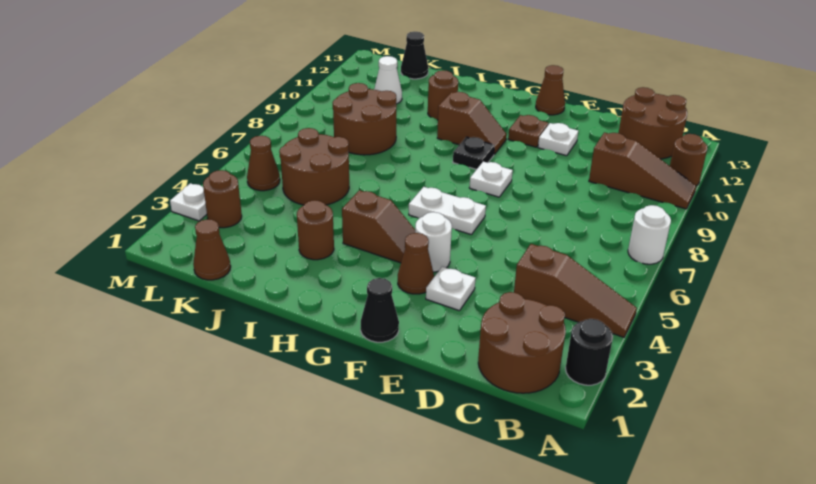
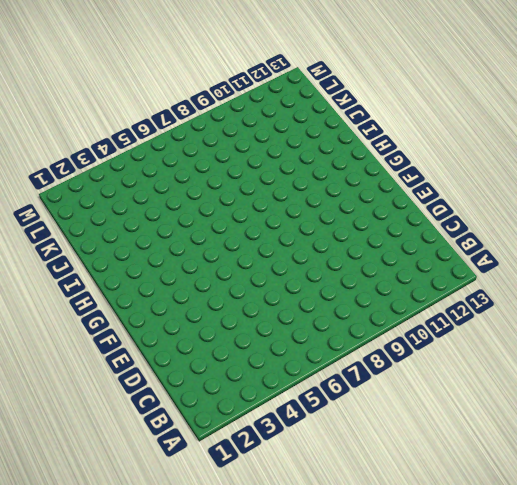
none -> black round brick A2 level 1
none -> brown slope A4:C4 level 1 top C
none -> white round brick A7 level 1

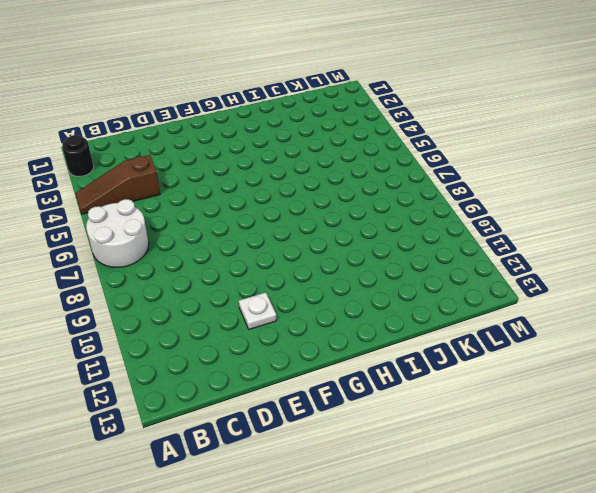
white round brick A6:B7 level 1 -> white round brick A7 level 1
none -> brown slope A10:C10 level 1 top C
none -> brown round brick A11 level 1
none -> brown round brick B1:C2 level 1

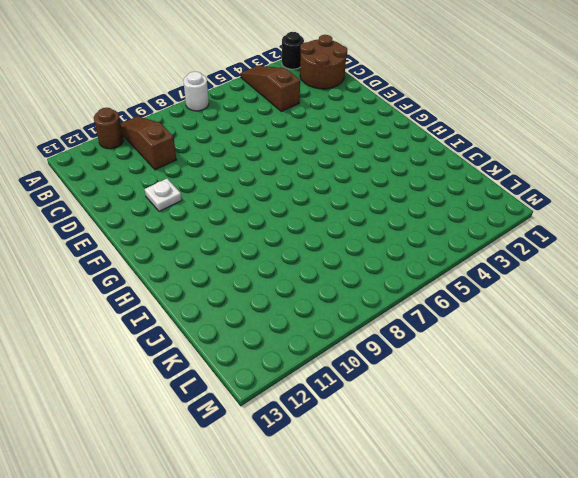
none -> brown round brick B12:C13 level 1
none -> white plate E3 level 1
none -> black cone F1 level 1

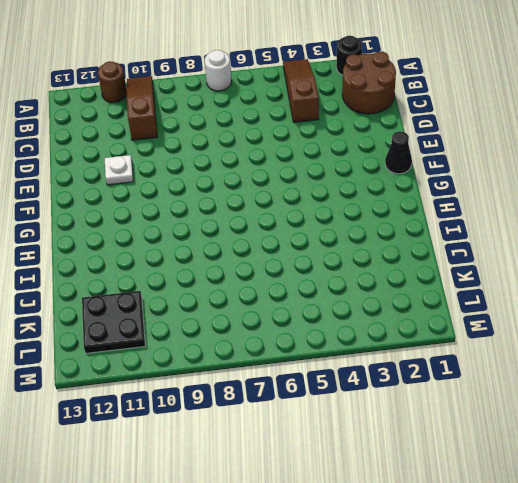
black plate K11:L12 level 1 -> white cone K11 level 1
none -> brown round brick B12:C13 level 1
none -> white plate E3 level 1
none -> brown cone F3 level 1

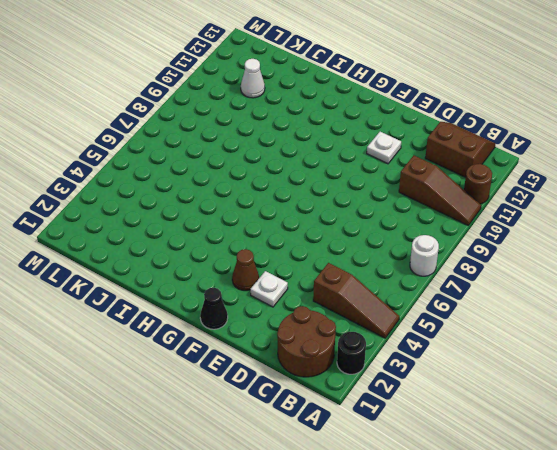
brown slope B12:C13 level 1 top 12 -> brown round brick B12:C13 level 1
none -> white round brick F4 level 1
none -> white plate F6:G6 level 1
none -> white plate F8 level 1

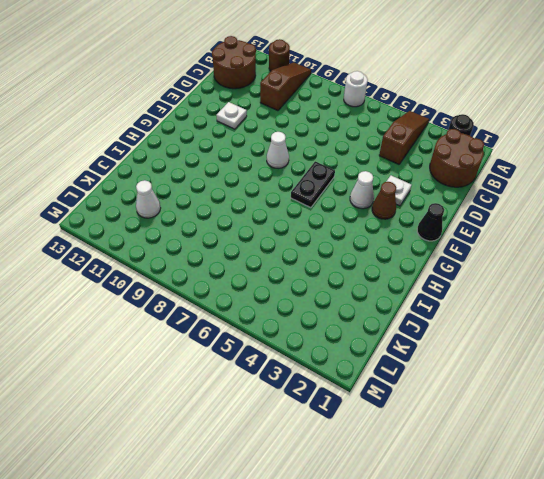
white cone F4 level 1 -> white round brick F4 level 1
black plate F6:G6 level 1 -> white plate F6:G6 level 1
white cone F8 level 1 -> white plate F8 level 1
none -> brown plate F11 level 1
none -> brown cone F13 level 1
none -> brown slope G4:H4 level 1 top H

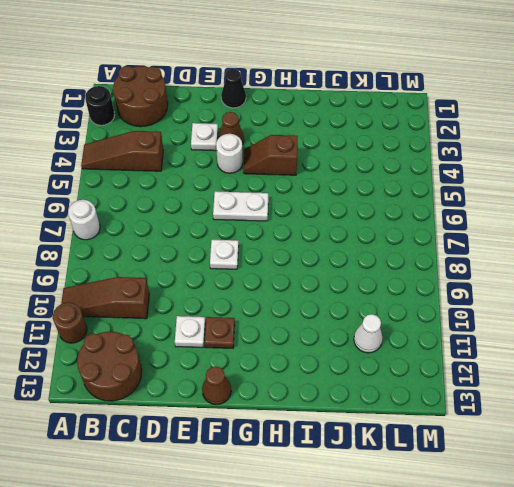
none -> black plate G9 level 1
none -> brown slope G10:H10 level 1 top H
none -> brown round brick I3 level 1

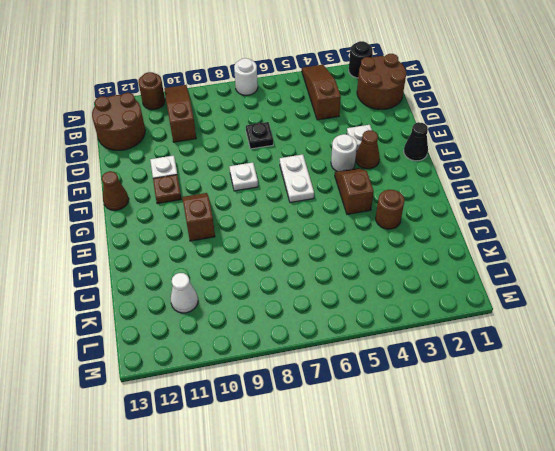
black plate D7 level 1 -> black plate G9 level 1
none -> brown round brick I11 level 1
none -> brown round brick J5:K6 level 1
none -> brown round brick J8:K9 level 1

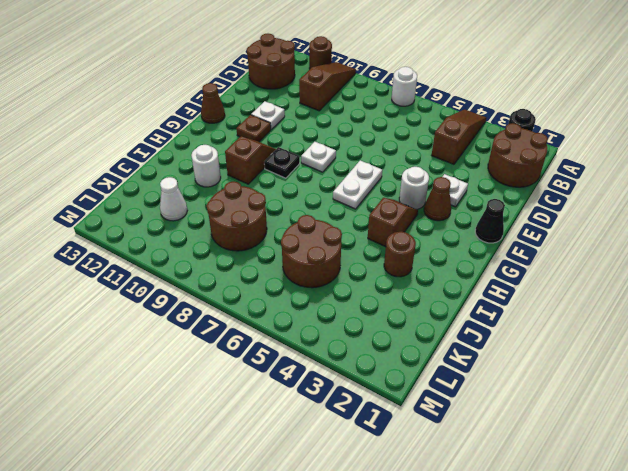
white round brick I11 level 1 -> brown round brick I11 level 1
none -> brown cone K1 level 1
none -> black cone K13 level 1
none -> brown round brick L3 level 1

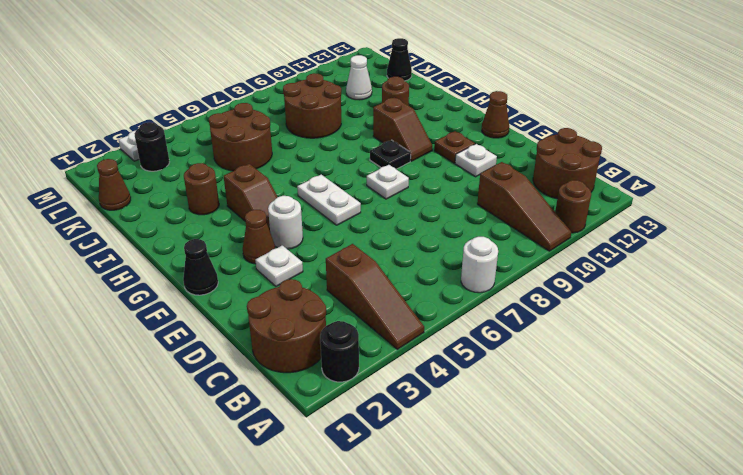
black round brick L3 level 1 -> brown round brick L3 level 1
none -> brown cone L5 level 1

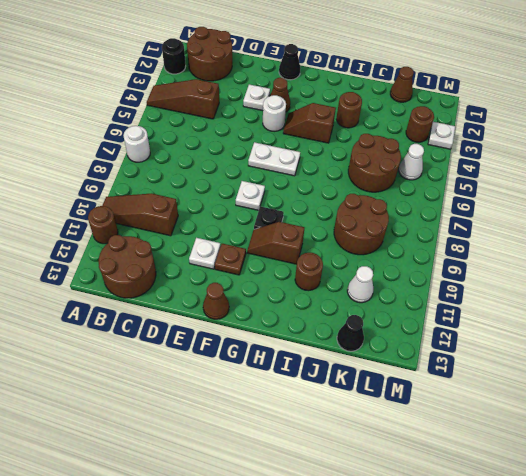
white cone L5 level 1 -> brown cone L5 level 1

